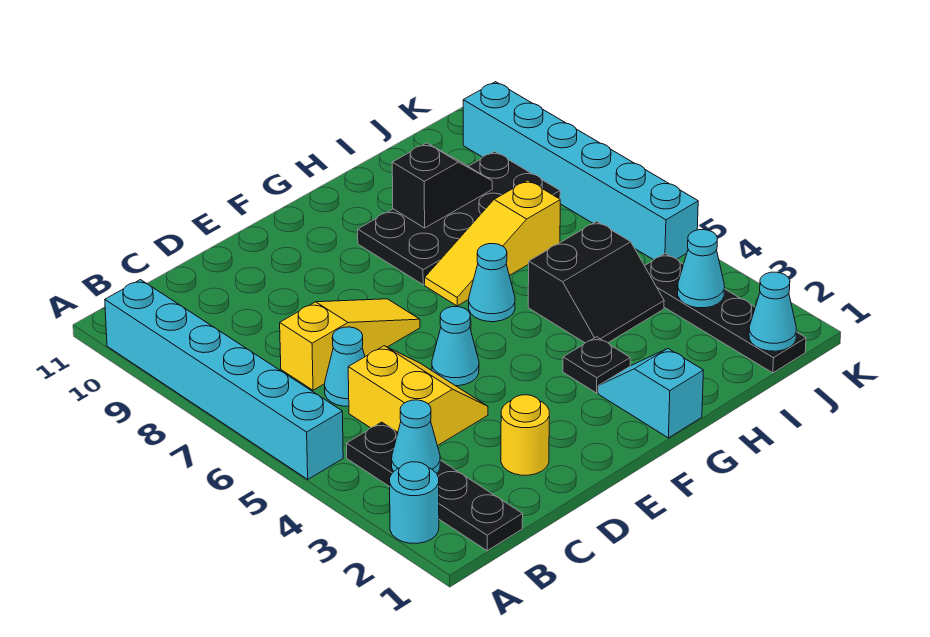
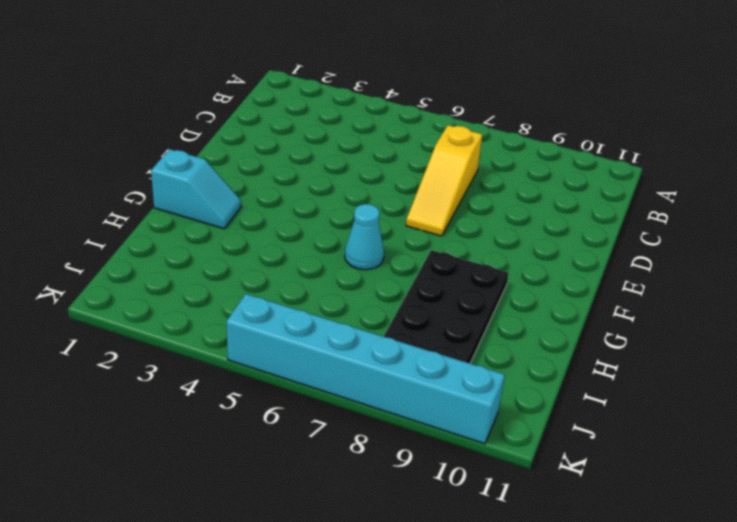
none -> cyan round brick A2 level 1
none -> cyan brick A5:A10 level 1
none -> black plate B1:B4 level 1

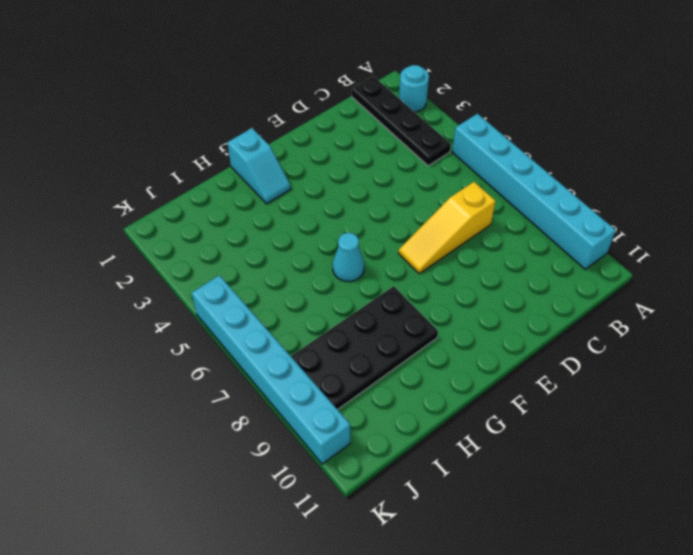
none -> yellow slope C4:D5 level 1 top C
none -> cyan cone C6 level 1
none -> yellow round brick D2 level 1

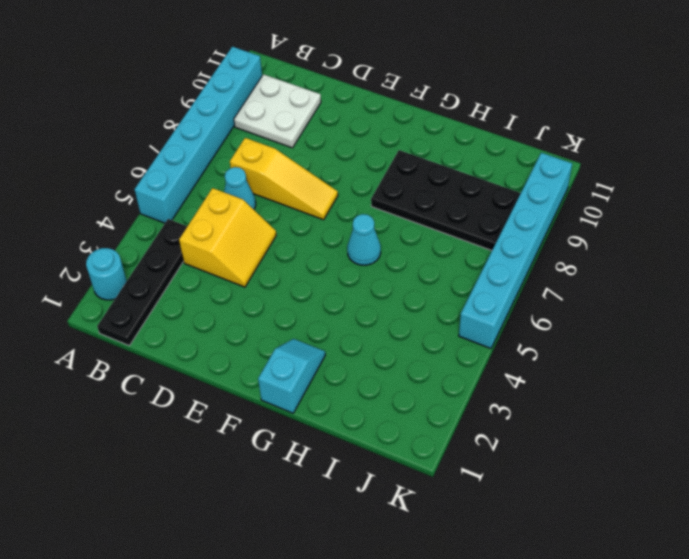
white plate B9:C10 level 1 -> none
none -> yellow round brick D2 level 1
none -> cyan cone E5 level 1
none -> black plate G3 level 1

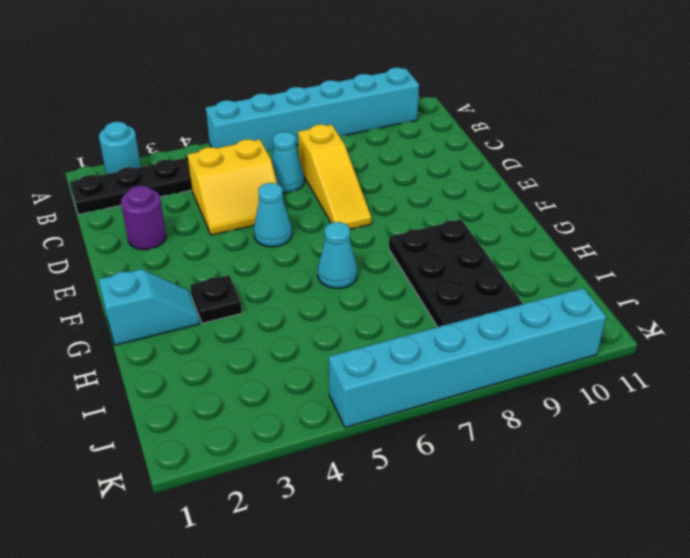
purple round brick D2 level 1 -> yellow round brick D2 level 1
none -> yellow slope G7:I7 level 1 top I
none -> black slope H4:I5 level 1 top 5
none -> black plate J1:J4 level 1

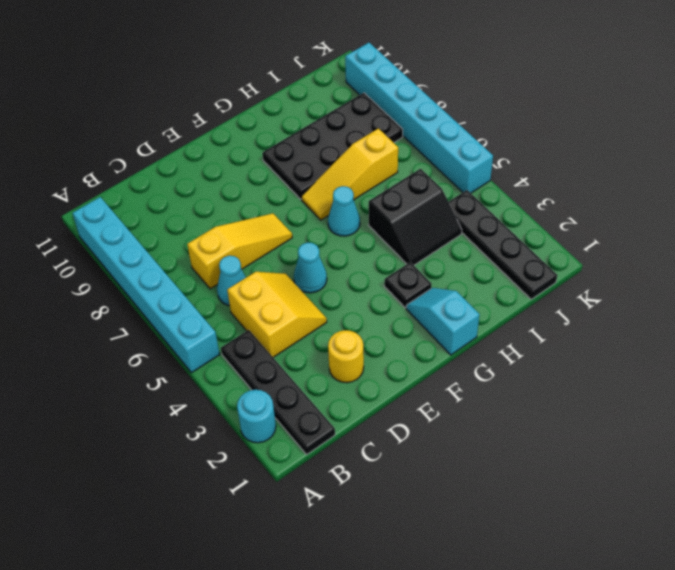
none -> cyan cone B3 level 2
none -> black slope H9:I9 level 2 top H
none -> cyan cone J1 level 2

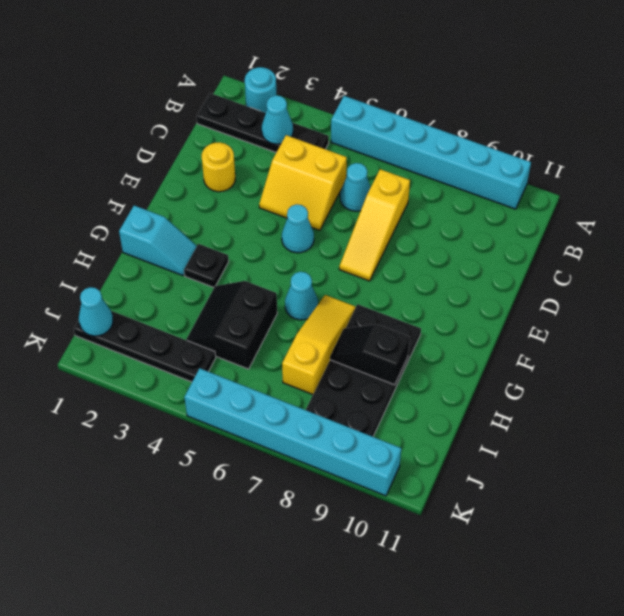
black slope H8:H9 level 2 top 9 -> black slope H9:I9 level 2 top H
none -> cyan cone J3 level 2

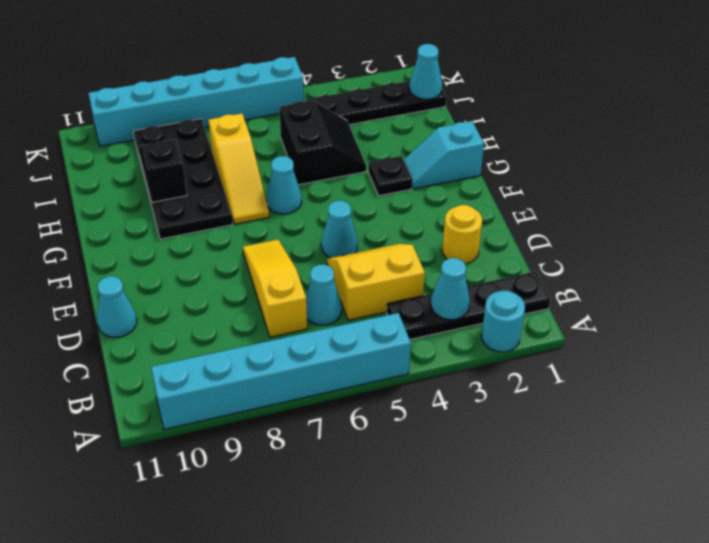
cyan cone D11 level 1 -> cyan cone J3 level 2

